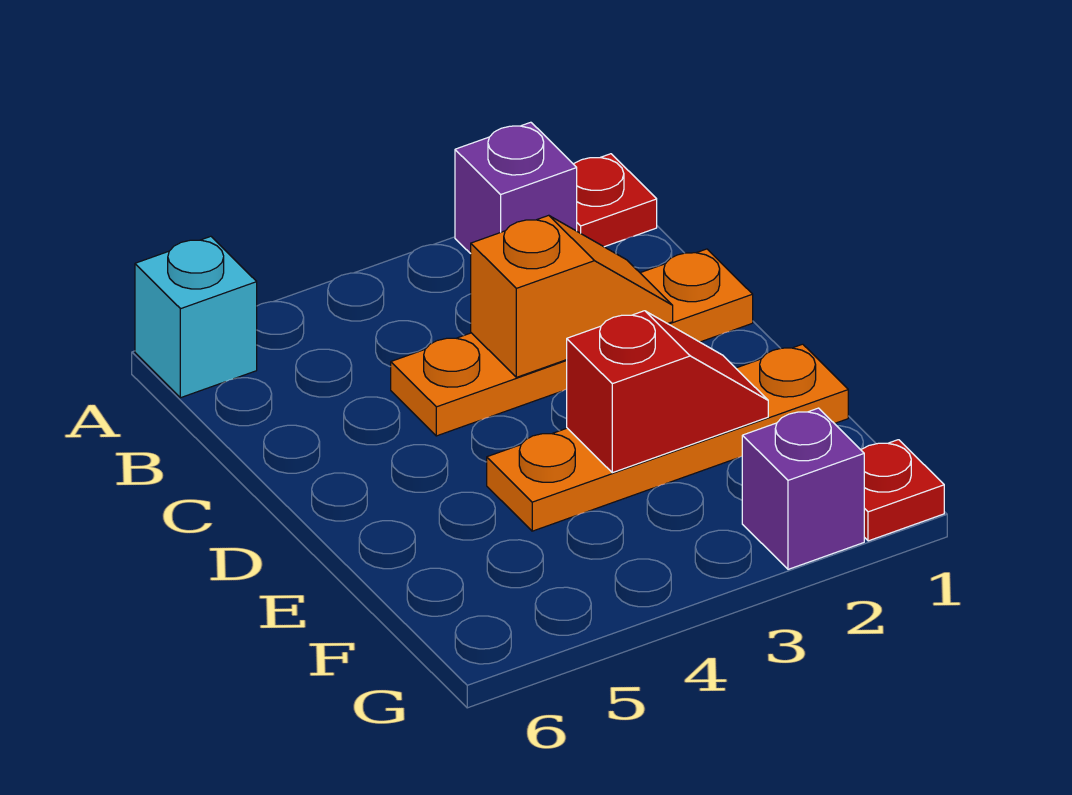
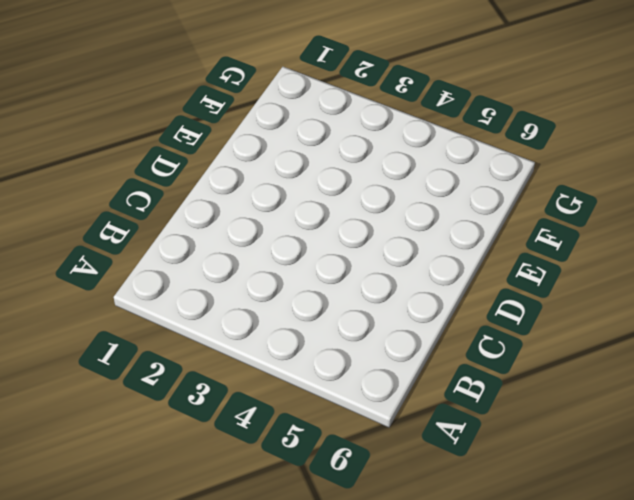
none -> red plate A1 level 1
none -> purple brick A2 level 1

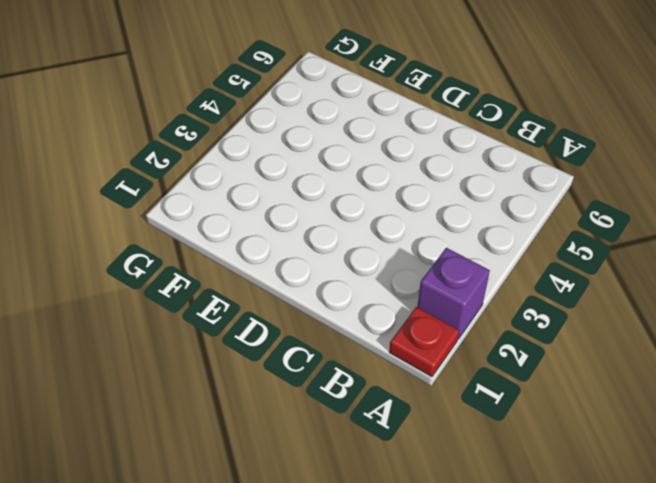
none -> cyan brick A6 level 1
none -> orange plate C1:C4 level 1

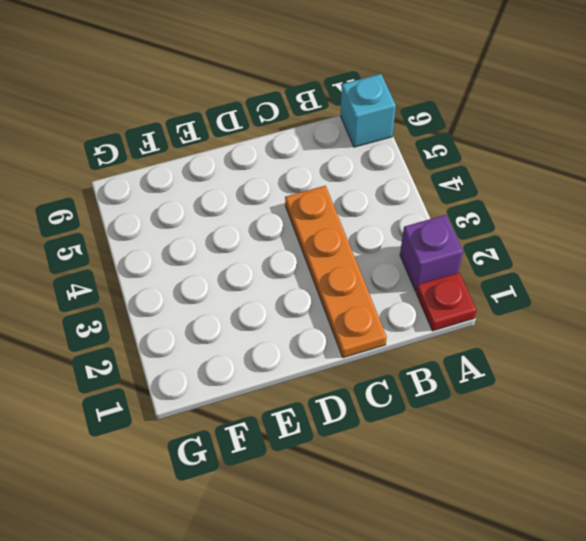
none -> orange plate E1:E4 level 1
none -> red plate G1 level 1

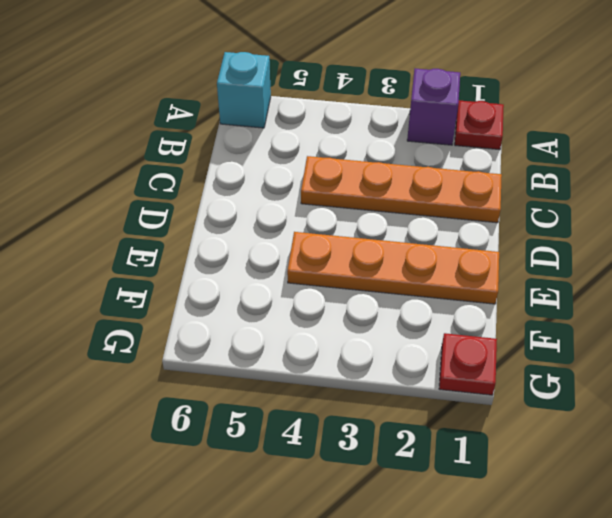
none -> purple brick G2 level 1
none -> orange slope C2:C3 level 2 top 3

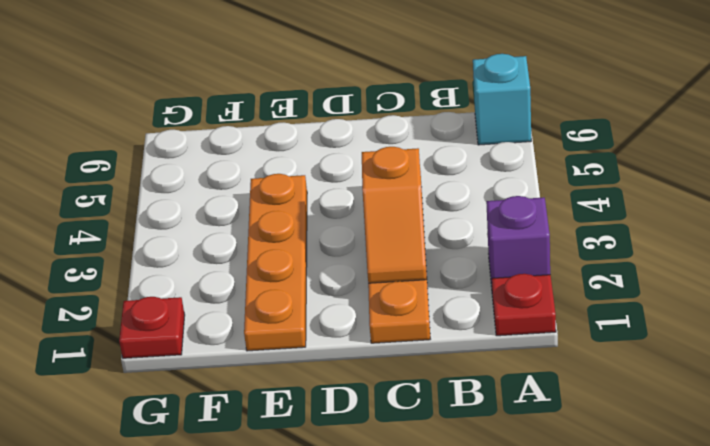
none -> purple brick G2 level 1
none -> red slope E2:E3 level 2 top 3

